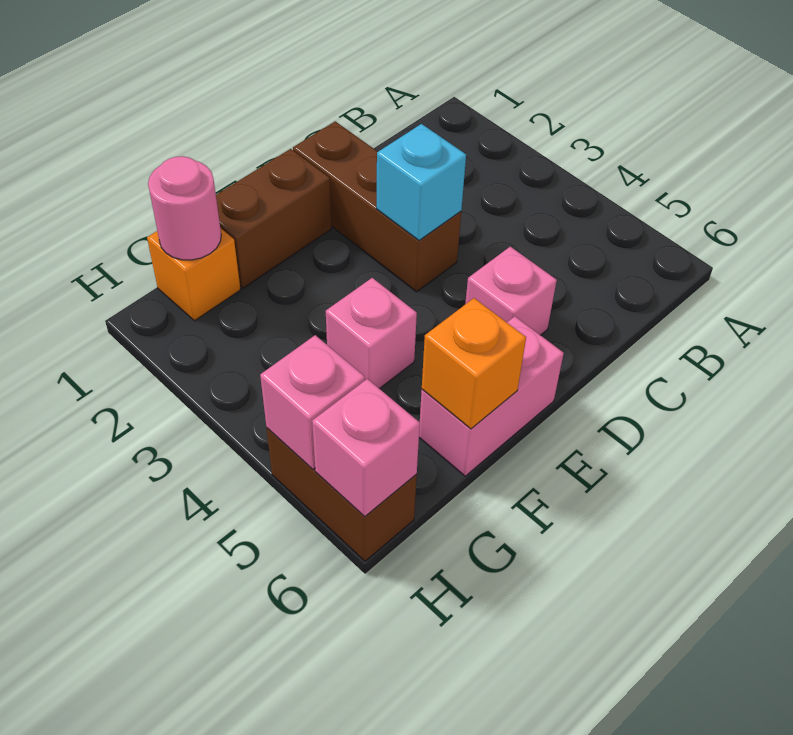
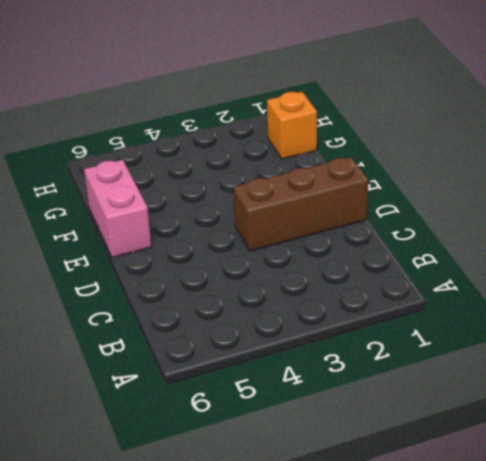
none -> pink brick D5 level 1
none -> brown brick E1:F1 level 1
none -> pink brick F4 level 1

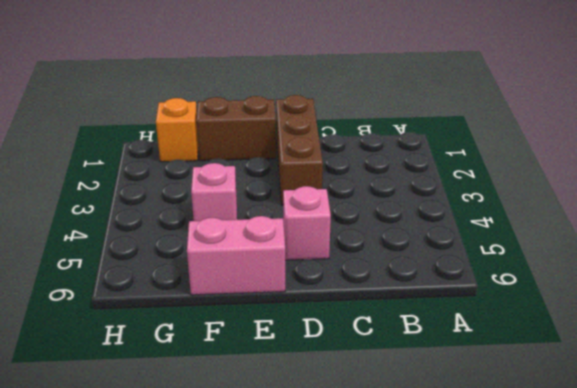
none -> brown brick H5:H6 level 1
none -> cyan brick D3 level 2
none -> orange brick F6 level 2

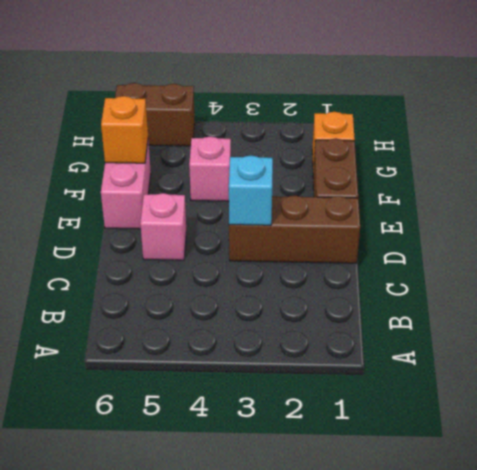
none -> pink round brick G1 level 2
none -> pink brick H5 level 2
none -> pink brick H6 level 2

